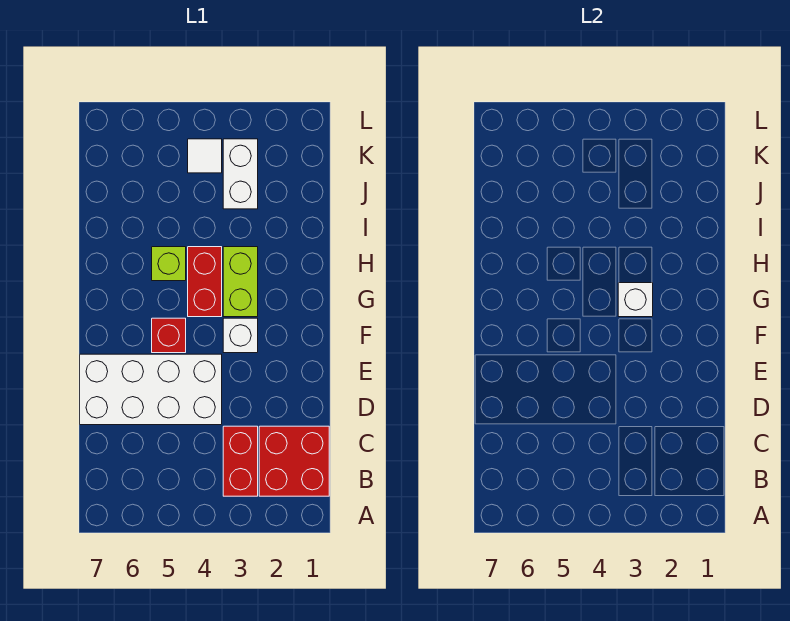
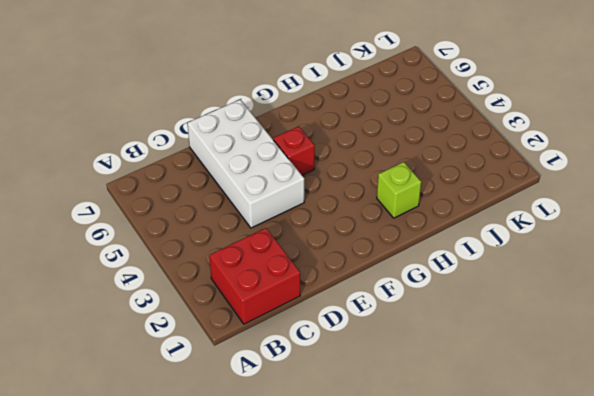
lime brick H2 level 1 -> lime brick H5 level 1
none -> red brick B3:C3 level 1
none -> white brick F3 level 1

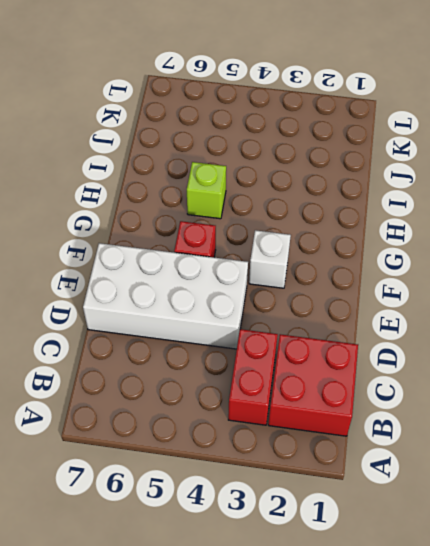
none -> lime brick G3:H3 level 1
none -> red brick G4:H4 level 1

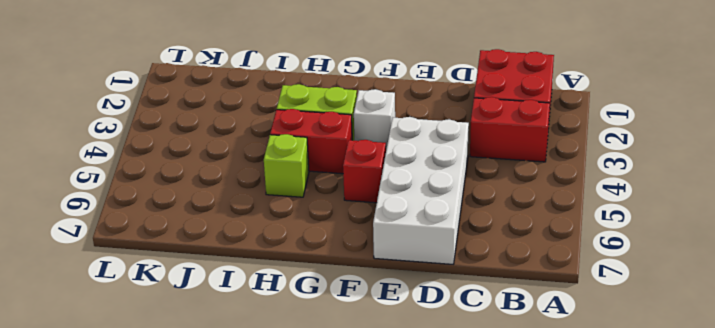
none -> white brick J3:K3 level 1
none -> white tile K4 level 1

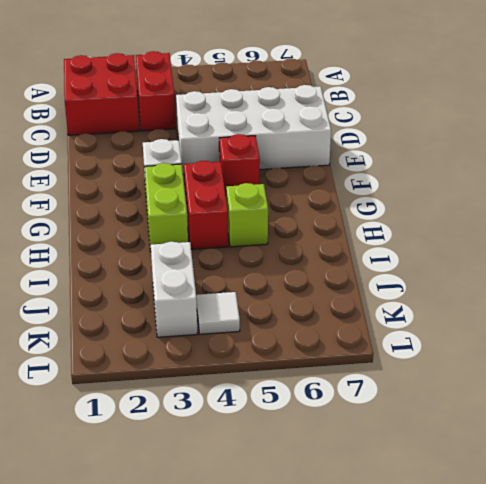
none -> white brick G3 level 2

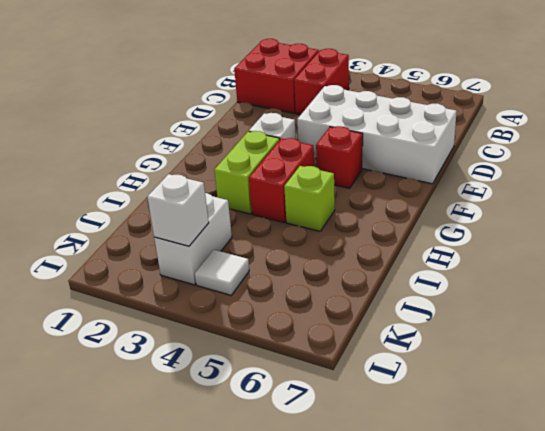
white brick K3 level 2 -> white brick G3 level 2

